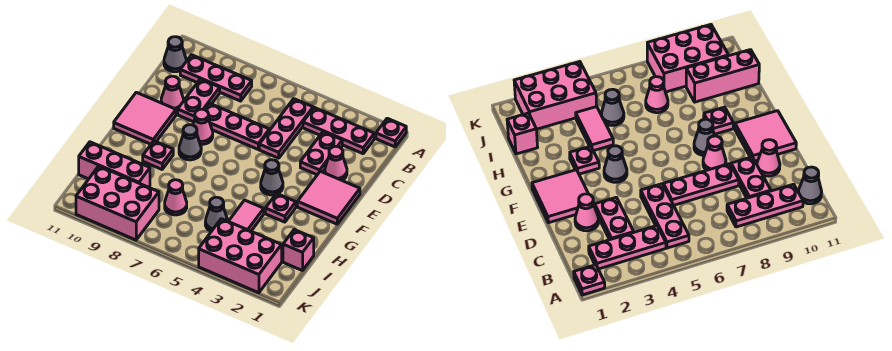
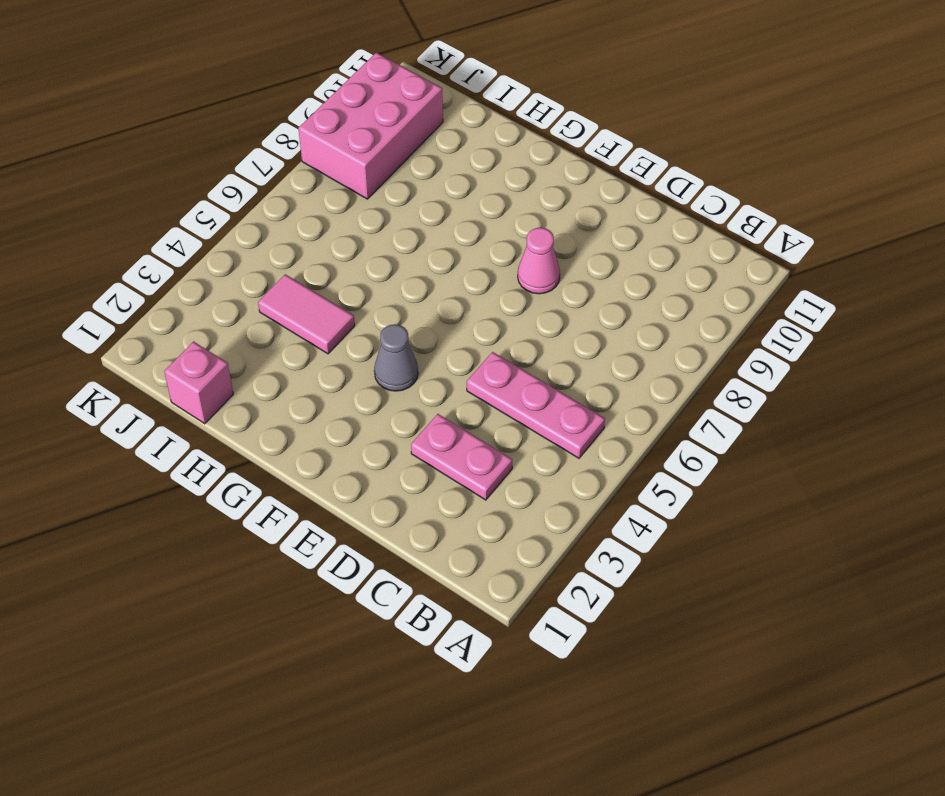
none -> pink plate A1 level 1
none -> pink plate B2:B4 level 1
none -> pink plate B8:B10 level 1

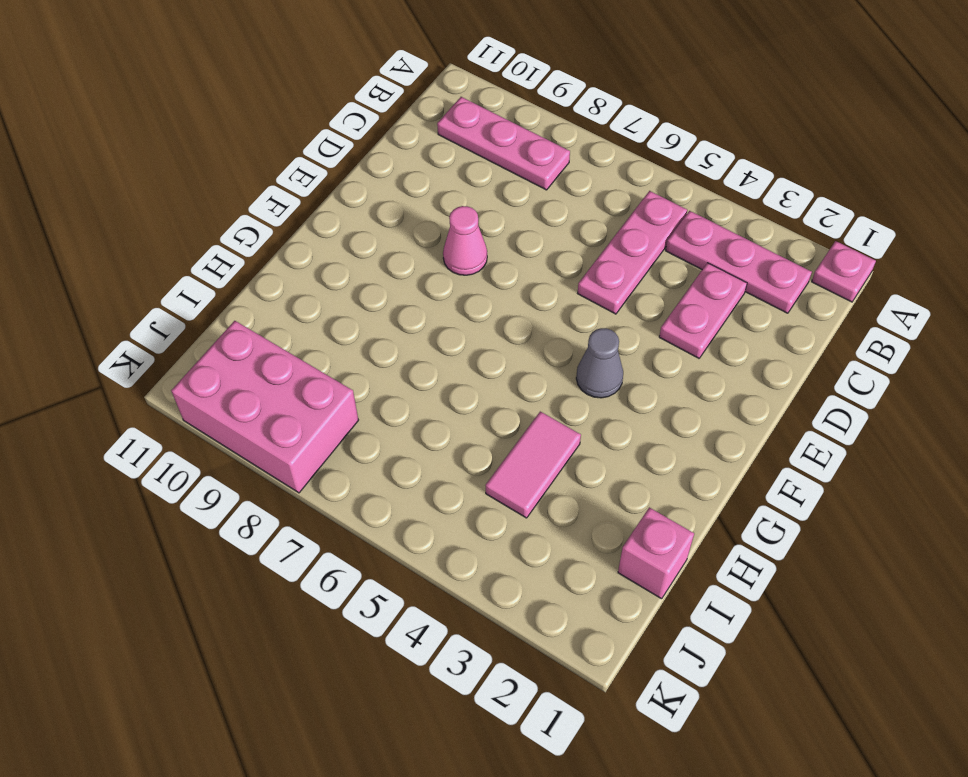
none -> grey cone B11 level 1
none -> pink plate C9:D9 level 1
none -> pink cone D2 level 1

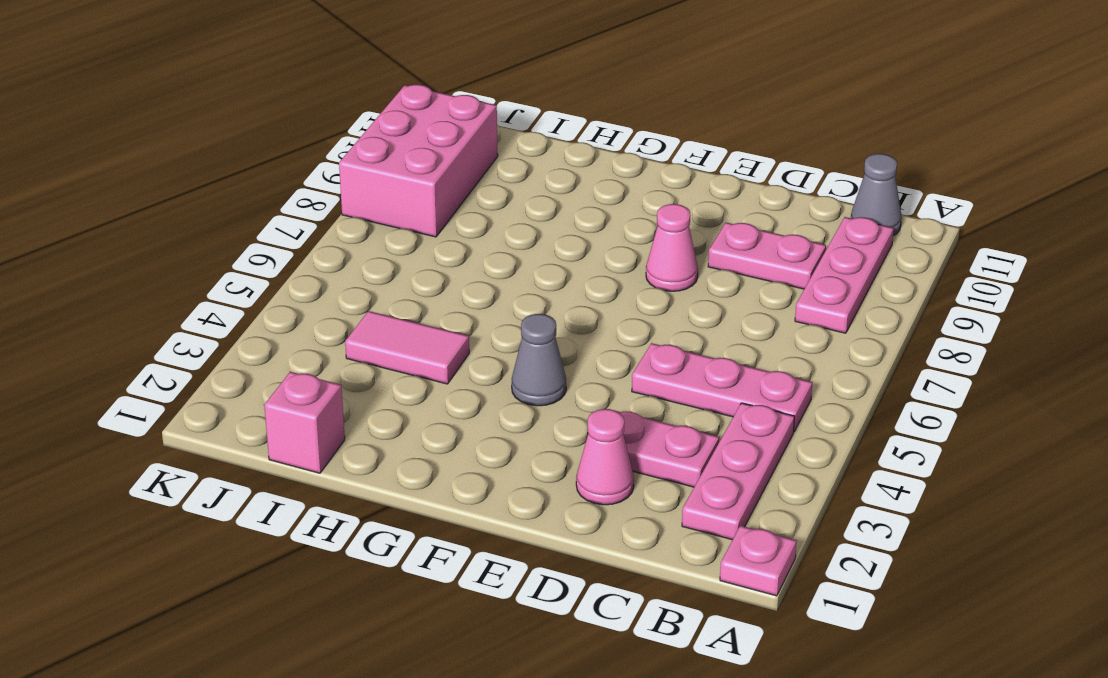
none -> pink plate D6:D8 level 1
none -> pink cone D10 level 1
none -> pink tile E1:F2 level 1

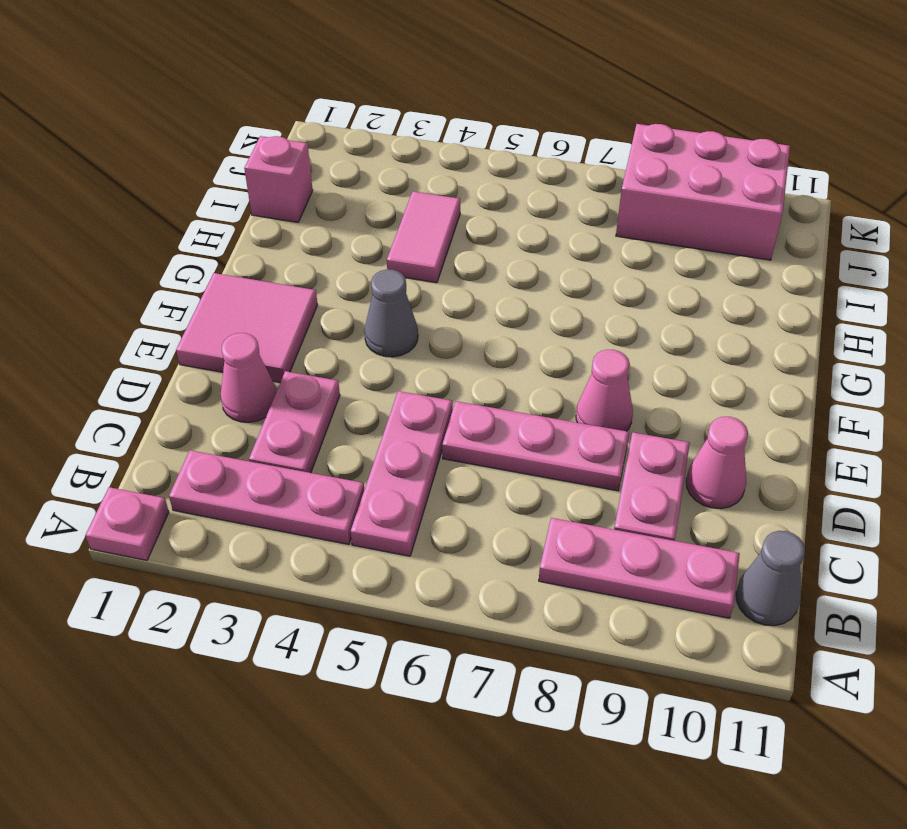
none -> pink tile E10:F11 level 1
none -> grey cone F8 level 1
none -> pink plate G3 level 1

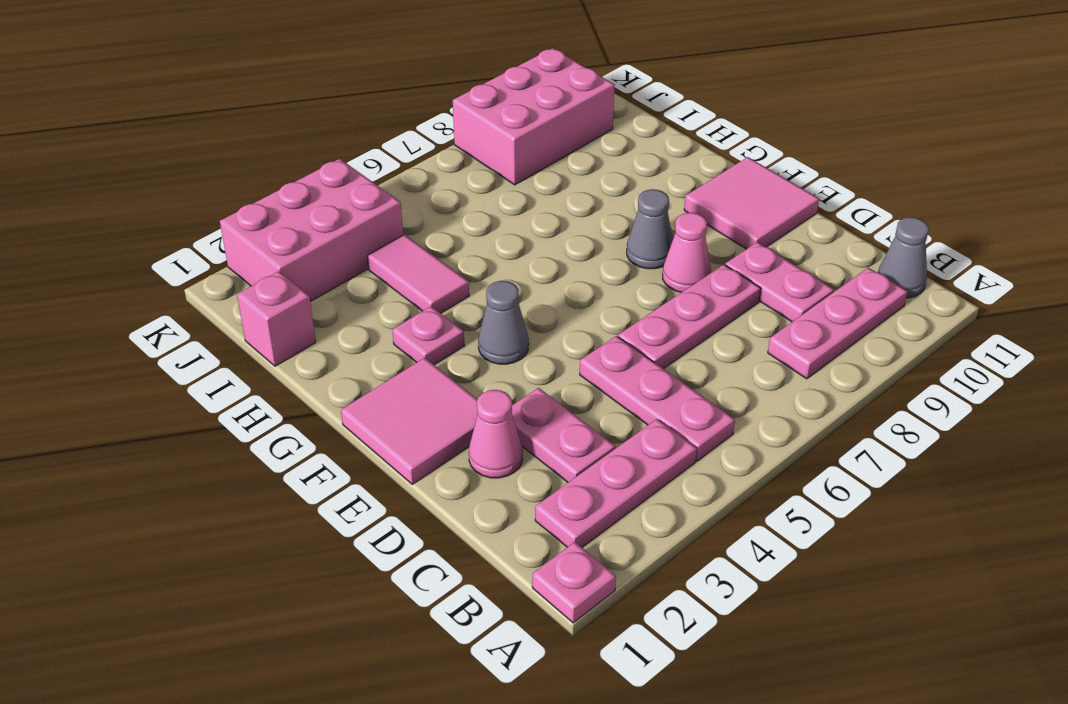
none -> pink cone D10 level 1
none -> pink plate G9 level 1
none -> grey cone I5 level 1

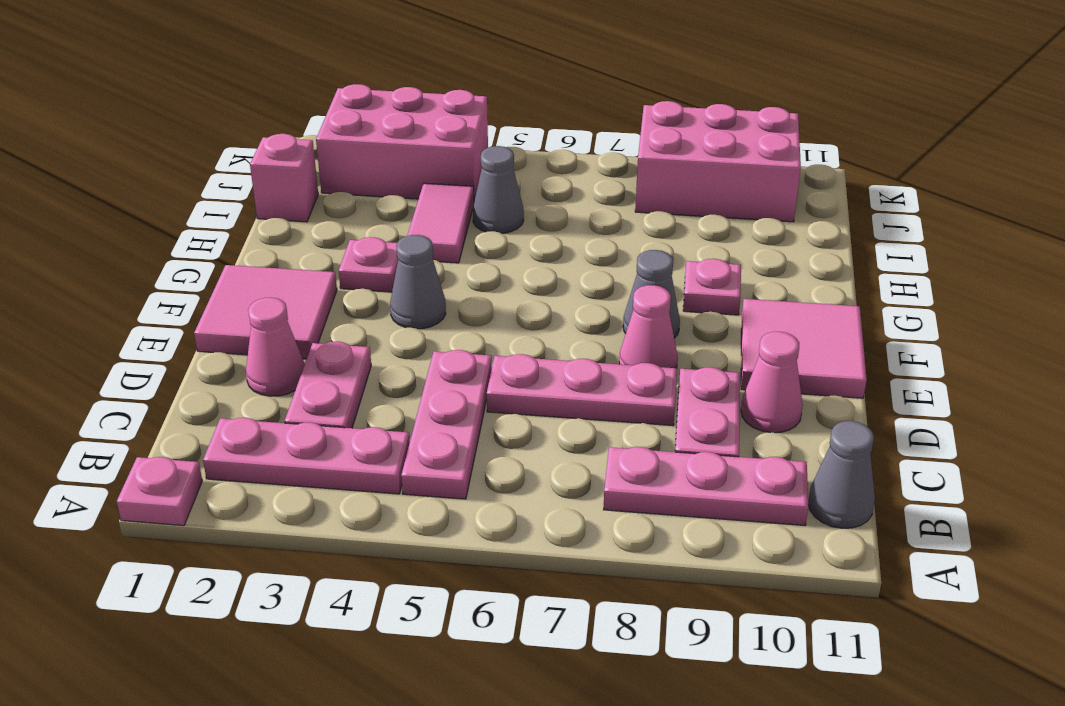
none -> pink cone I7 level 1
none -> pink brick I9:I11 level 1

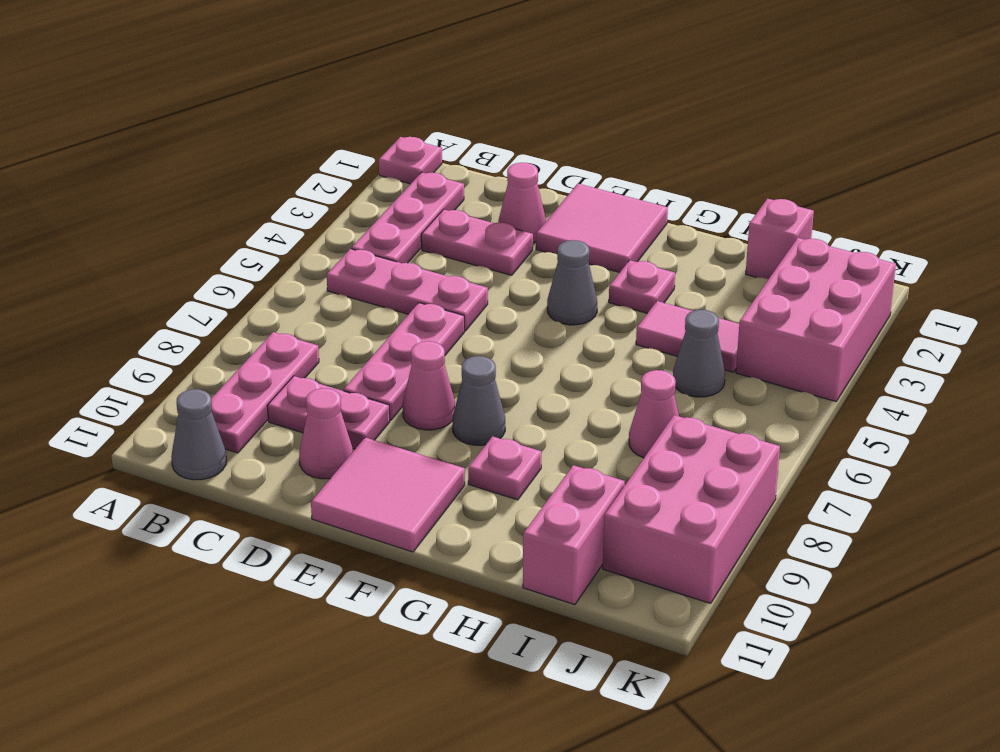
pink brick I10:I11 level 1 -> pink brick I9:I11 level 1

